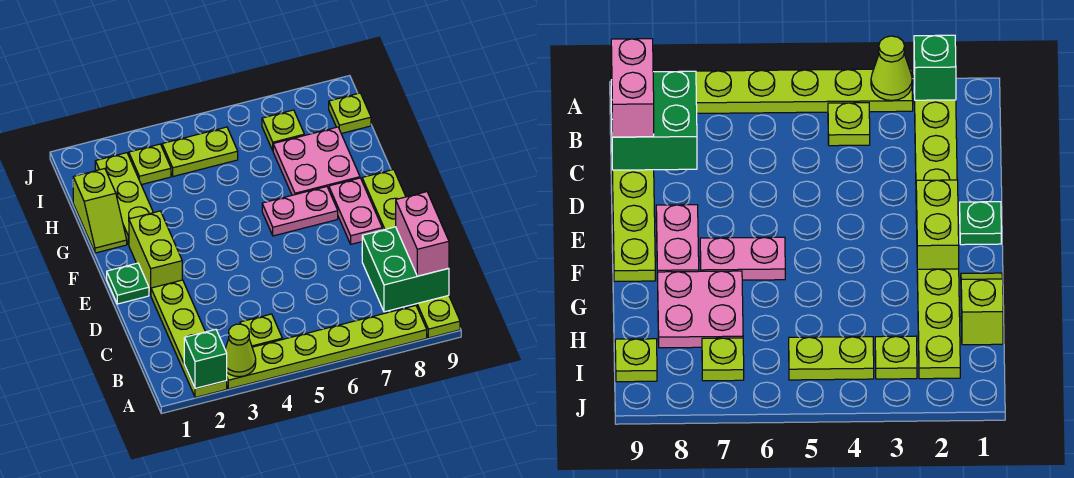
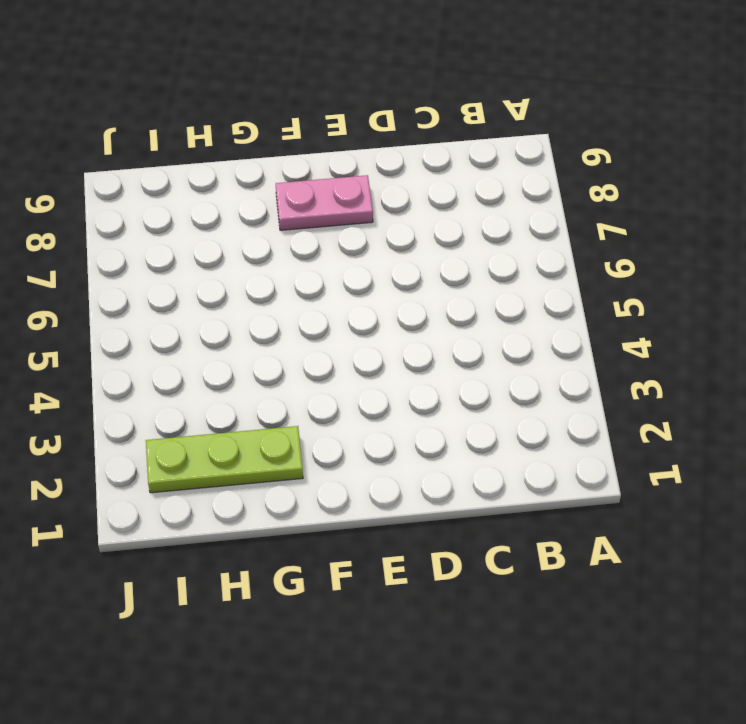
none -> lime plate A2:D2 level 1
none -> lime plate A3:A8 level 1
none -> lime plate A9:F9 level 1

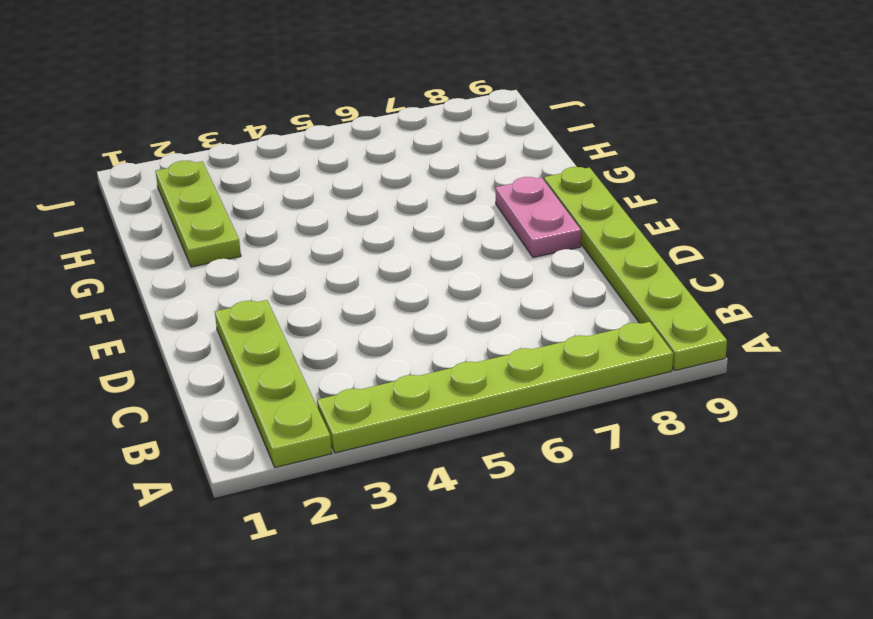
none -> lime plate B4 level 1
none -> green plate E1 level 1
none -> lime brick E2:F2 level 1

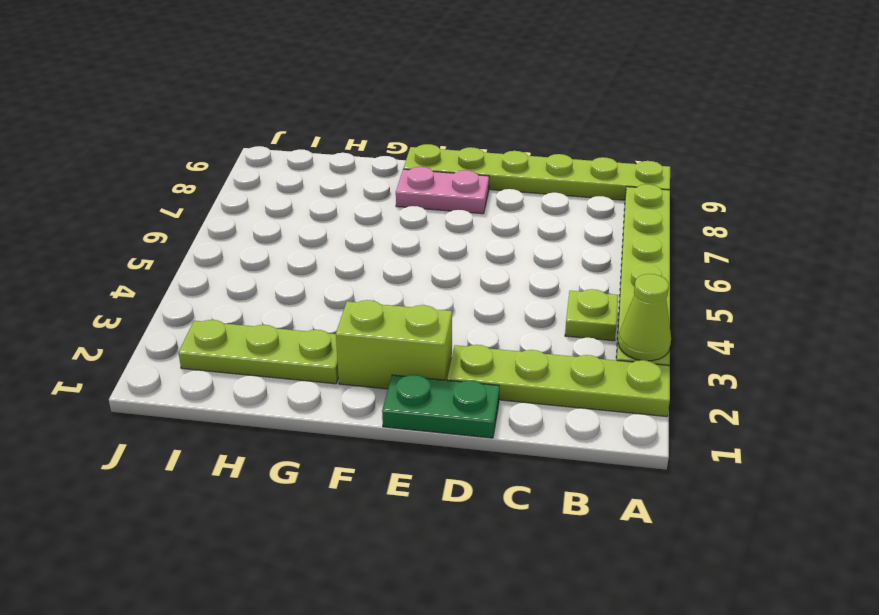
green plate D1:E1 level 1 -> green plate E1 level 1
none -> pink plate F6:F7 level 1
none -> lime slope G1:H1 level 1 top H
none -> pink plate G7:H8 level 1

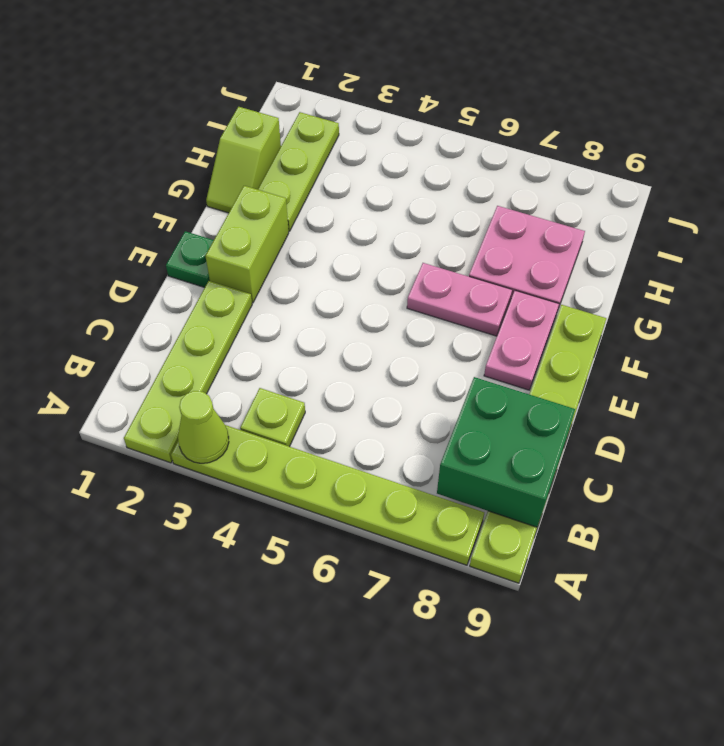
none -> lime plate I3 level 1
none -> lime plate I4:I5 level 1
none -> lime plate I7 level 1

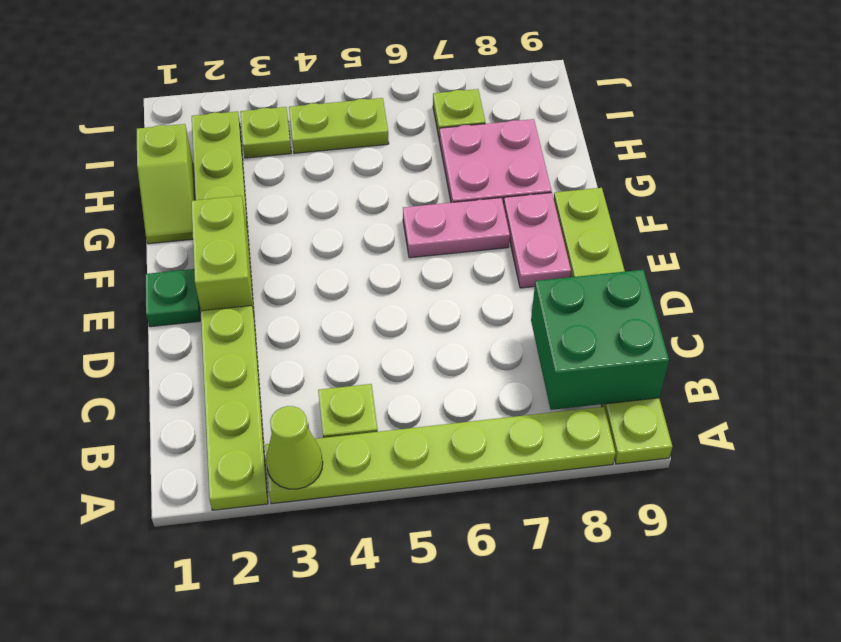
none -> lime plate I9 level 1
none -> green brick A2 level 2
none -> pink brick B9:C9 level 3

